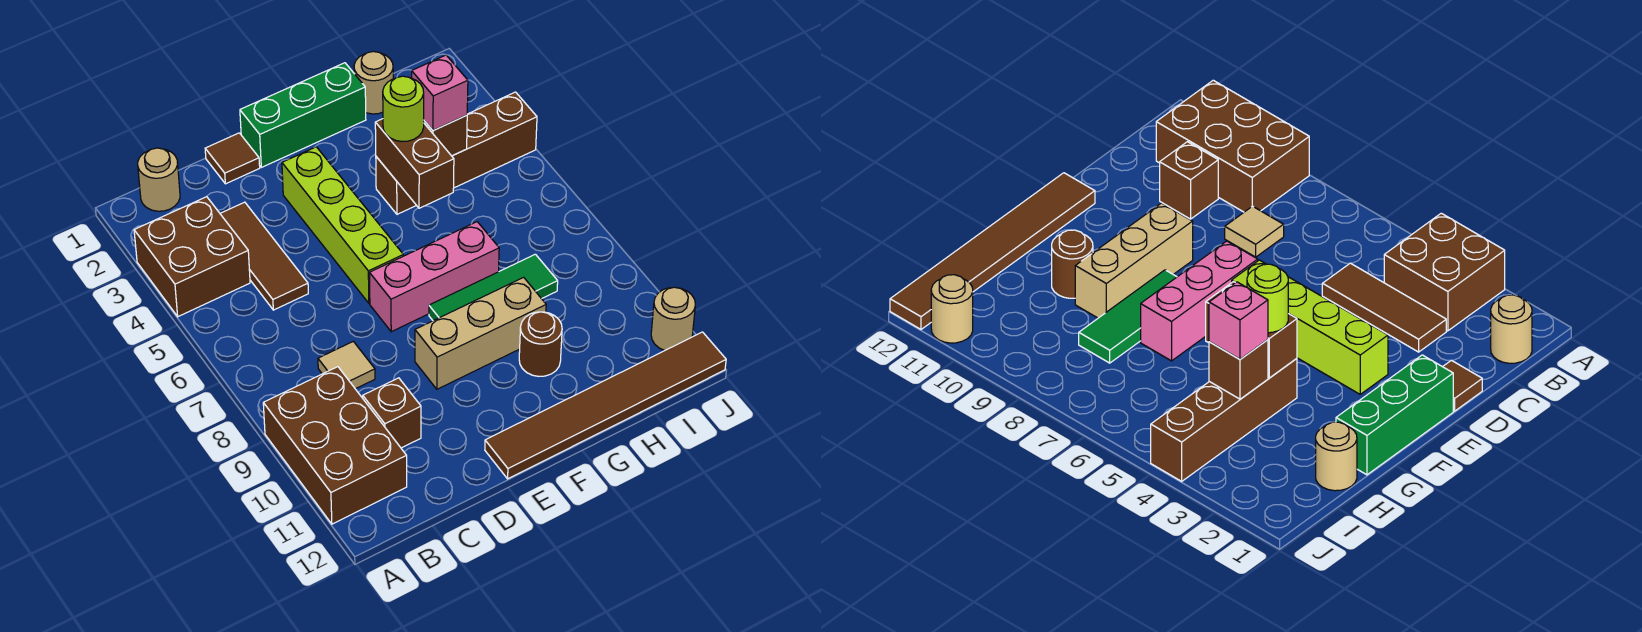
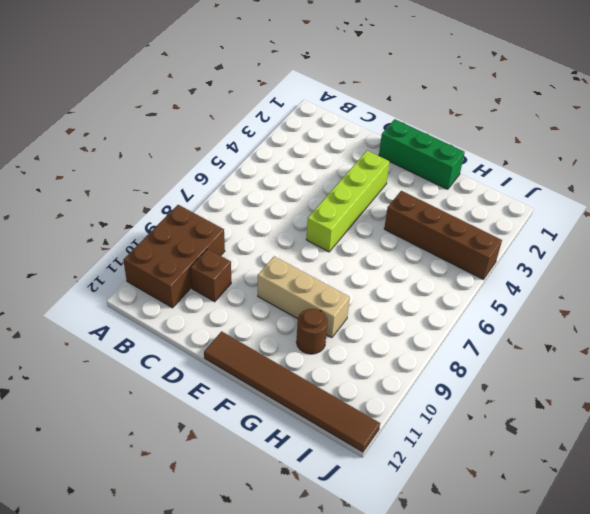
none -> brown brick A3:B4 level 1
none -> tan round brick B1 level 1
none -> brown tile C3:C5 level 1

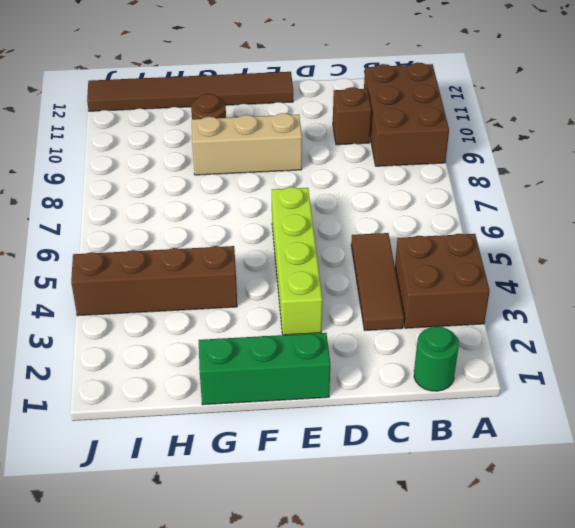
green round brick B1 level 1 -> tan round brick B1 level 1
none -> tan tile C8 level 1
none -> brown tile D1 level 1
none -> pink brick E7:G7 level 1

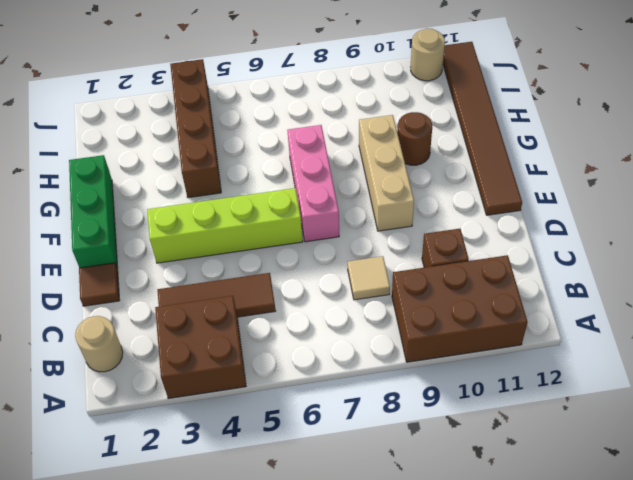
none -> green tile F8:H8 level 1
none -> tan round brick H1 level 1
none -> brown brick G4:G5 level 2

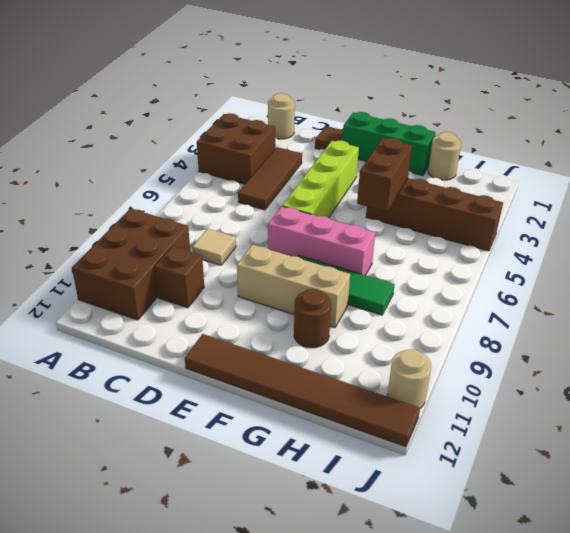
none -> brown brick H4 level 2
none -> lime round brick G4 level 3
none -> pink brick H4 level 3

